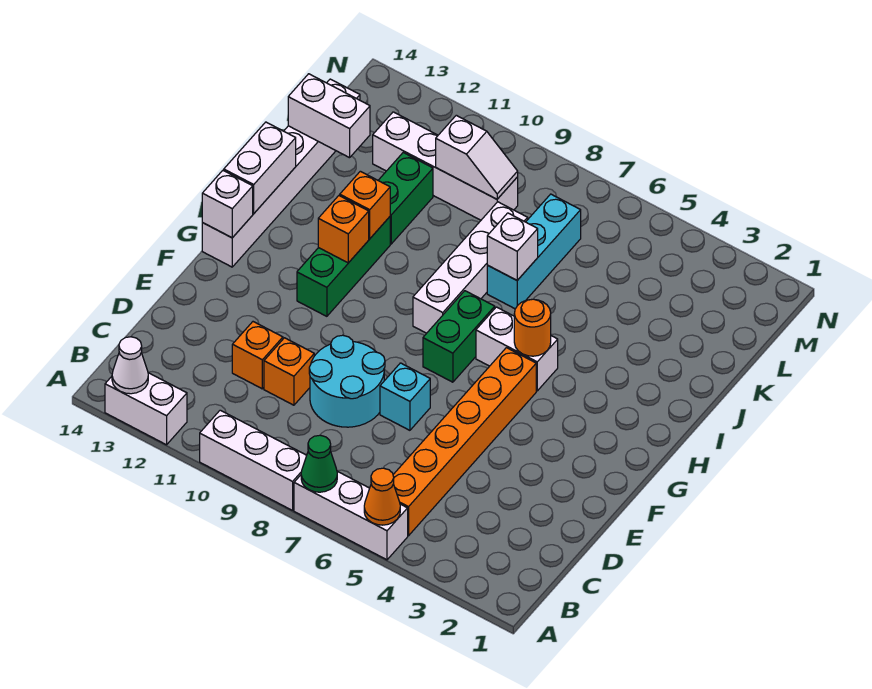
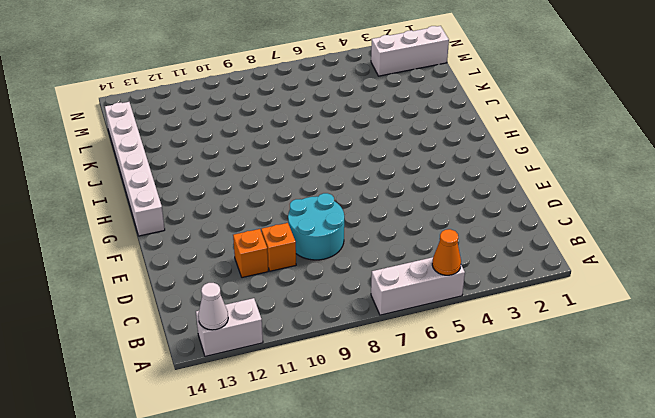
white brick M1:M3 level 1 -> white brick A8:A10 level 1
none -> orange brick B5:G5 level 1
none -> cyan brick E7 level 1
none -> green brick G7:H7 level 1

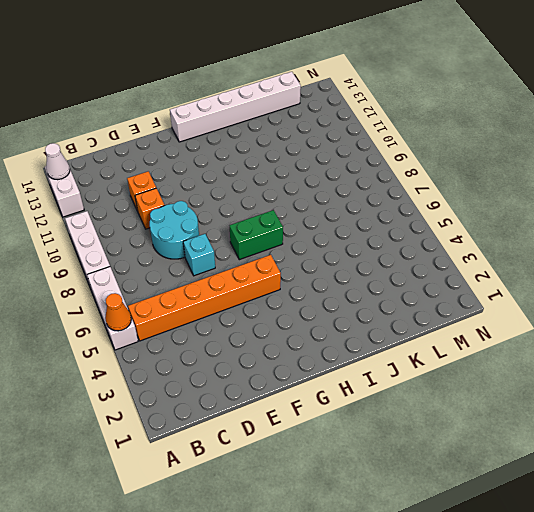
none -> green brick G11:I11 level 1
none -> white brick H5:H6 level 1
none -> white brick H8:K8 level 1

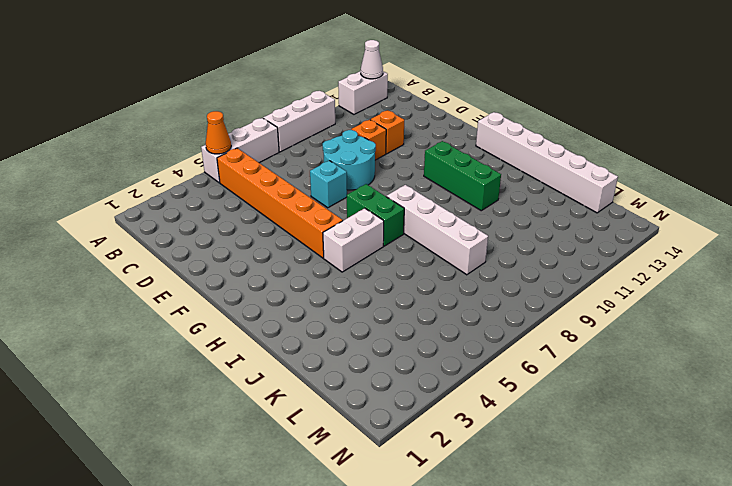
none -> cyan brick J7:L7 level 1
none -> green brick J11:K11 level 1
none -> white brick L9:L12 level 1

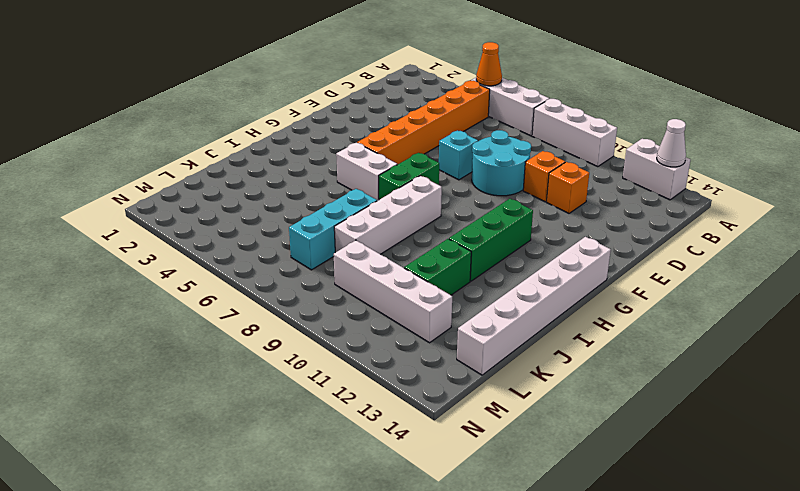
none -> green cone A7 level 2
none -> white brick G14 level 2
none -> orange round brick H5 level 2

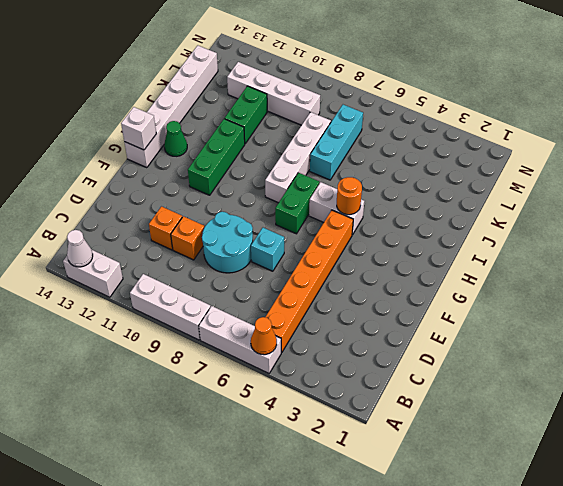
green cone H13 level 1 -> green cone A7 level 2
none -> orange brick H11 level 2
none -> white brick H14:I14 level 2
none -> orange brick I11 level 2

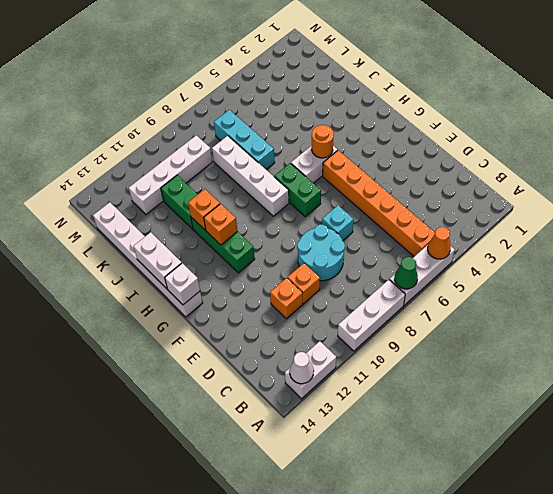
none -> white brick J7 level 2
none -> white brick K13:K14 level 2
none -> white slope L9:L10 level 2 top 10

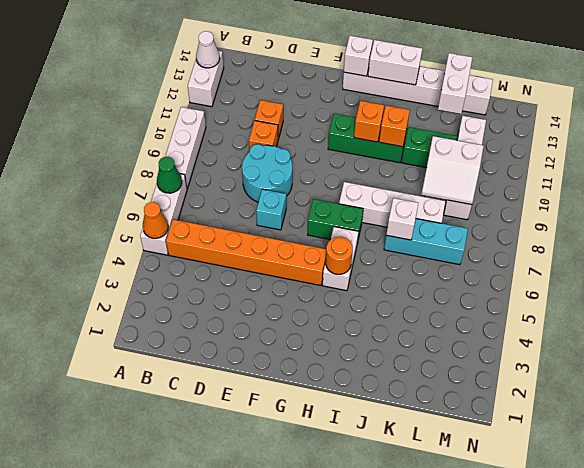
white slope K9:L10 level 2 top 10 -> white slope L9:L10 level 2 top 10

